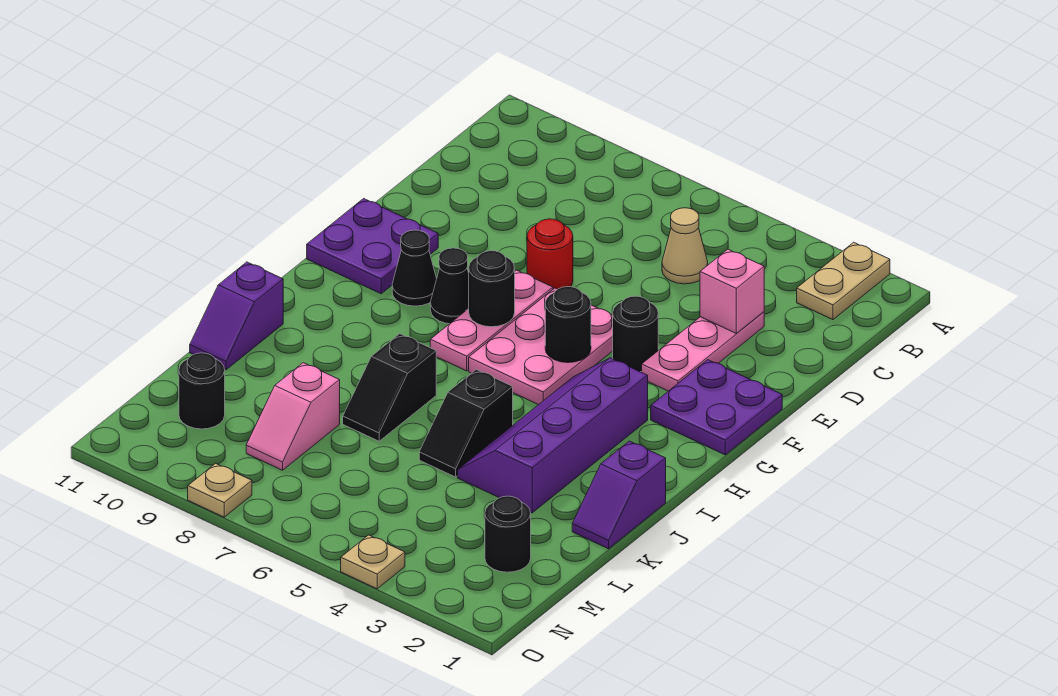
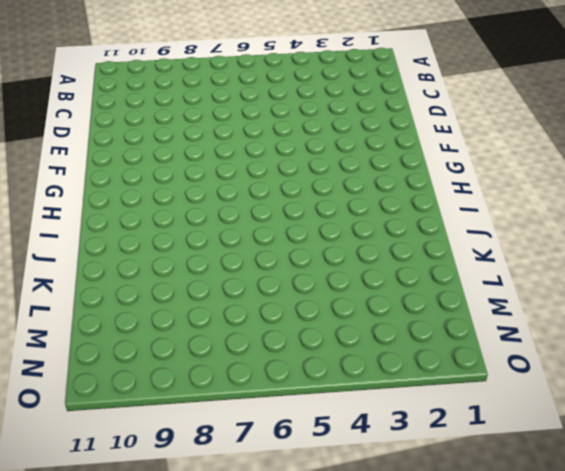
none -> tan plate A2:B2 level 1
none -> tan cone C5 level 1
none -> pink plate D3:F3 level 1

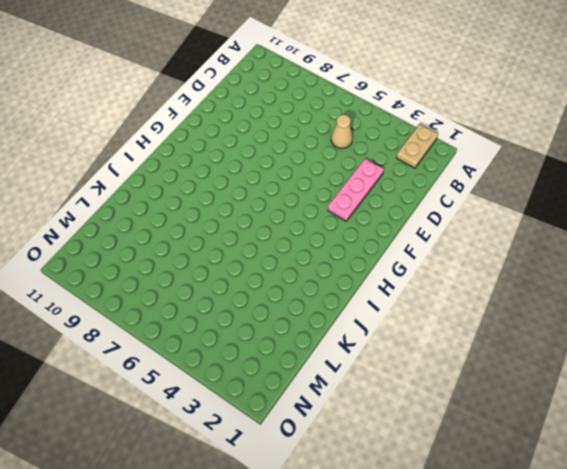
none -> red round brick E7 level 1
none -> purple plate F1:G2 level 1
none -> black round brick F4 level 1

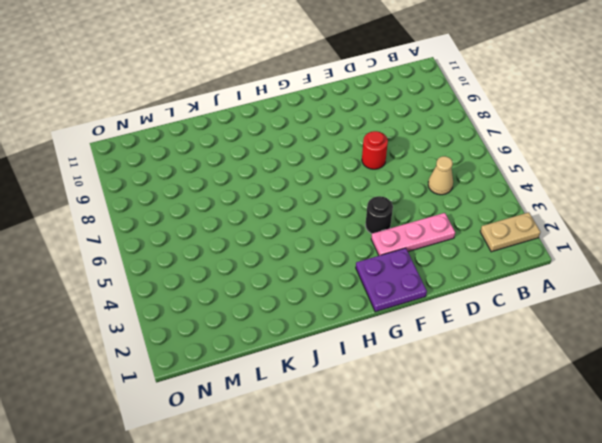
none -> pink plate F5:H6 level 1
none -> pink plate F7:H7 level 1
none -> purple plate F10:G11 level 1

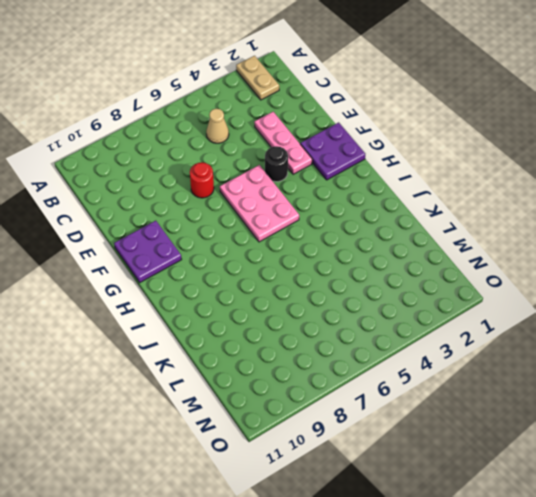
none -> pink plate F7:H7 level 1
none -> black cone G8 level 1
none -> black cone G9 level 1

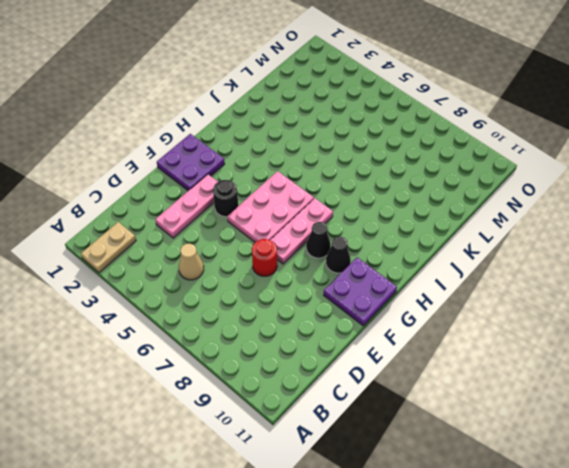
none -> purple slope H3:K4 level 1 top 3
none -> purple slope J1:K1 level 1 top J
none -> black slope J5:K5 level 1 top J

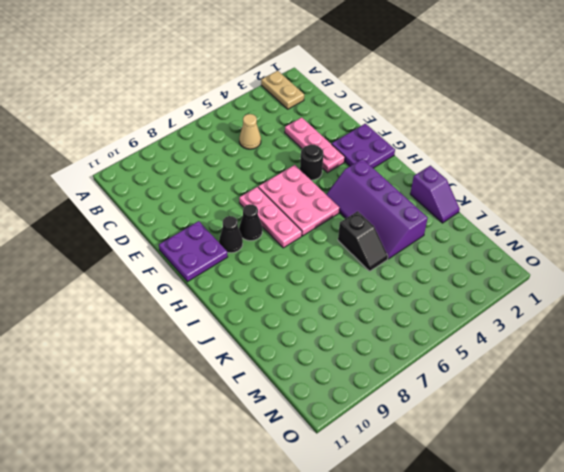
none -> red round brick E7 level 1
none -> black slope J7:K7 level 1 top J
none -> purple slope J11:K11 level 1 top J

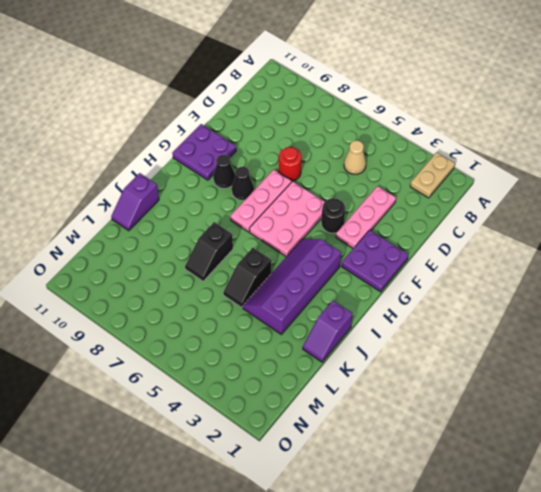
none -> pink slope L8:M8 level 1 top L
none -> black round brick M2 level 1
none -> black round brick M10 level 1

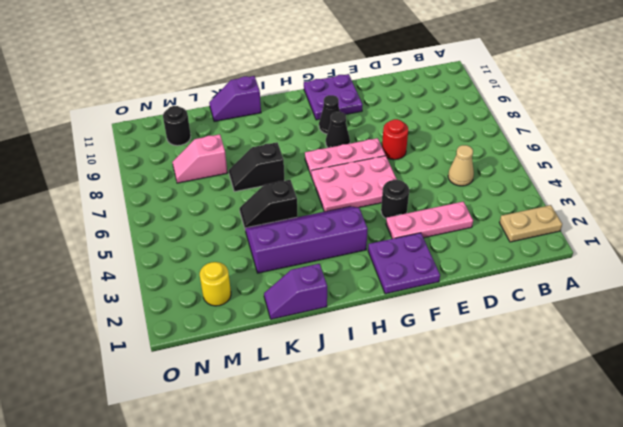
yellow round brick M2 level 1 -> black round brick M2 level 1
none -> tan plate O4 level 1
none -> tan plate O8 level 1
none -> pink brick D3 level 2

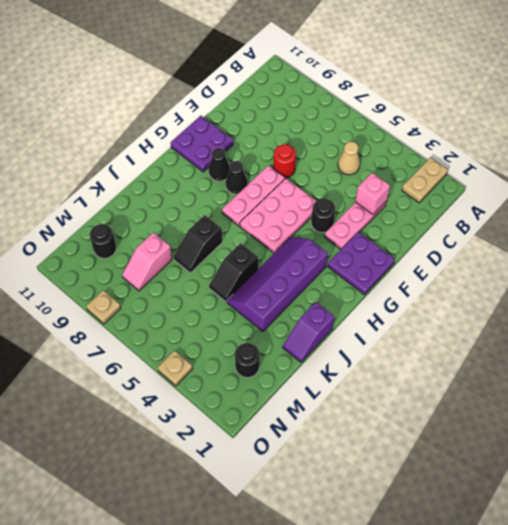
none -> purple slope J11:K11 level 1 top J
none -> black round brick G5 level 2
none -> black round brick G7 level 2

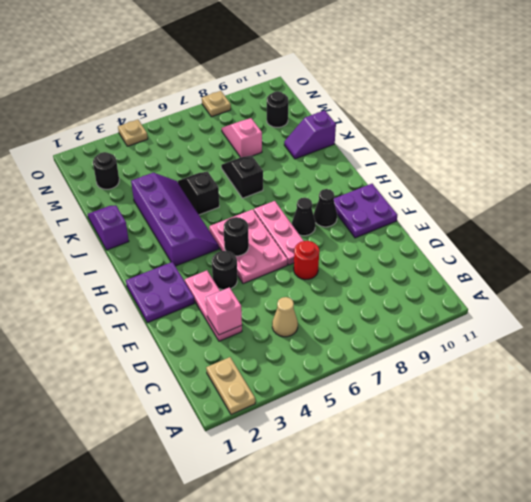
purple slope K10:K11 level 1 top 11 -> purple slope J11:K11 level 1 top J
none -> black round brick G7 level 2

